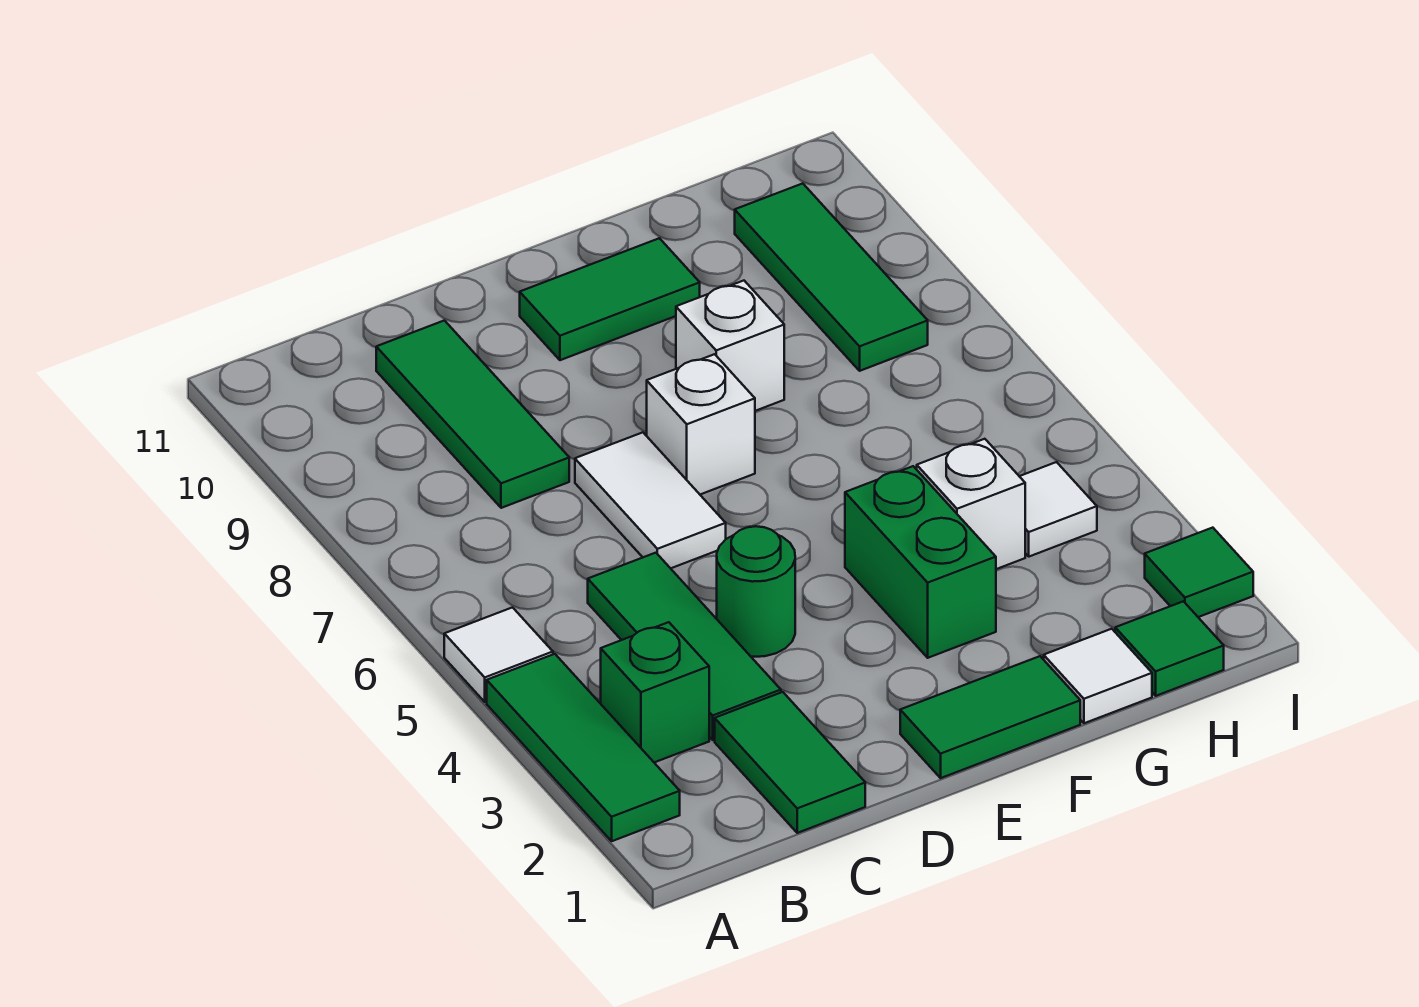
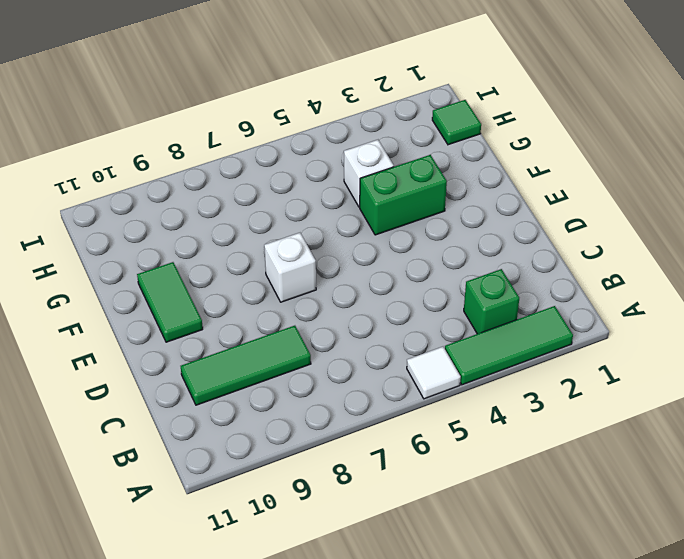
none -> green tile C1:C2 level 1
none -> green tile C3:C5 level 1
none -> green round brick D4 level 1

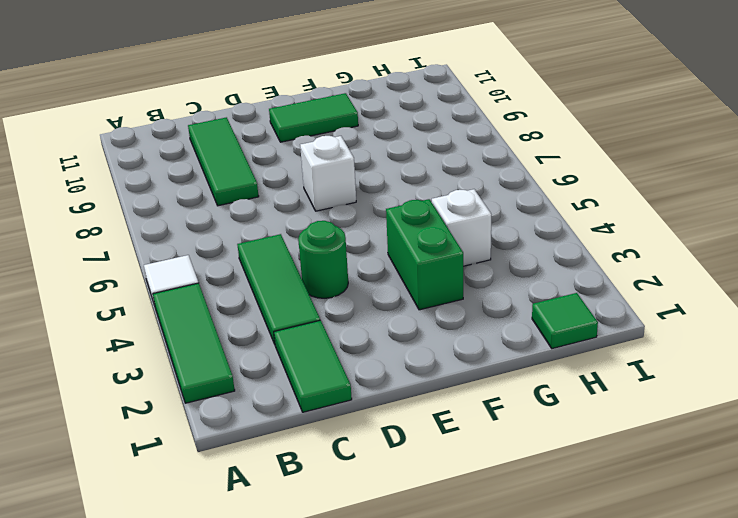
none -> green brick B3 level 1
none -> white tile D6:D7 level 1
none -> green tile E1:F1 level 1

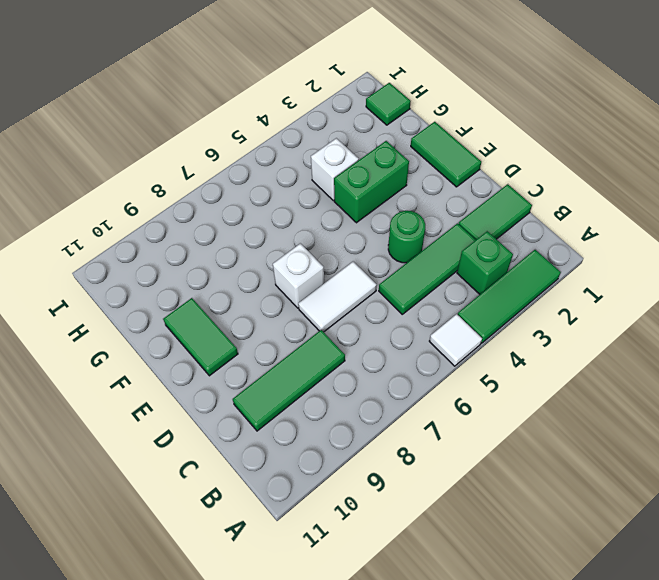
none -> white brick F8 level 1
none -> white tile G1 level 1
none -> white tile H4 level 1

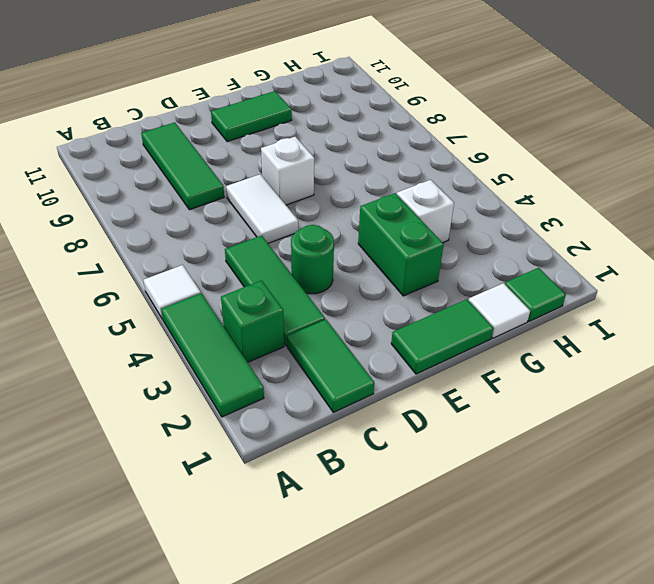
none -> white brick F8 level 1
none -> white tile H4 level 1
none -> green tile H8:H10 level 1

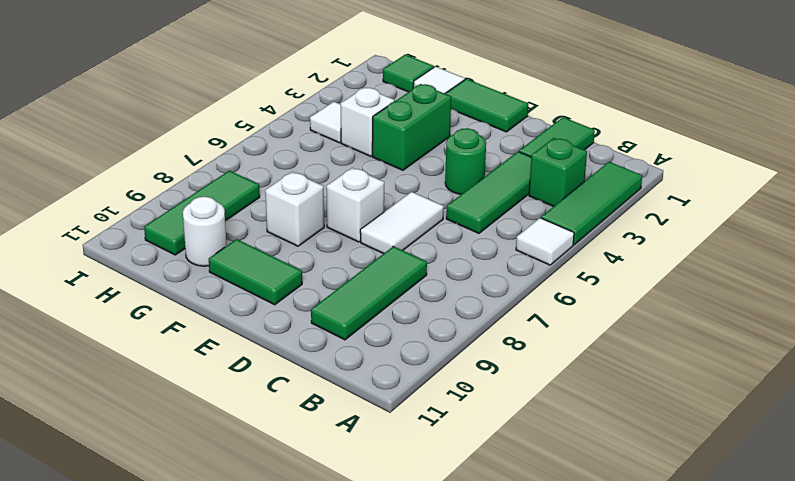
white round brick G10 level 1 -> none
none -> green tile I2 level 1

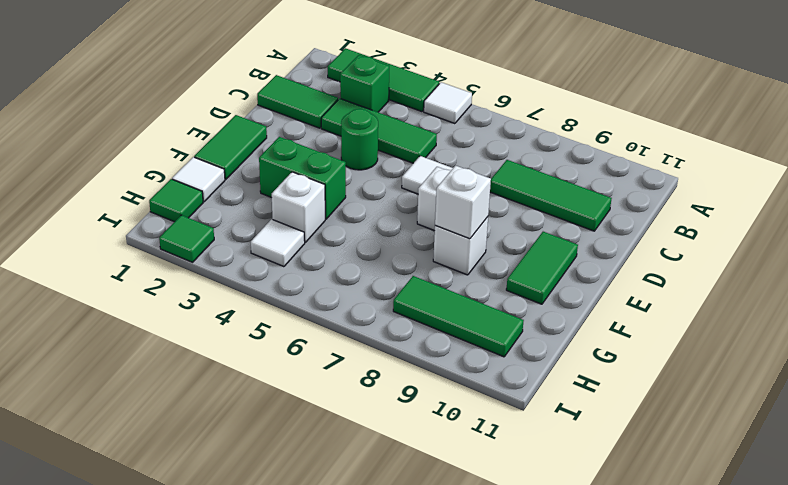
white brick F8 level 2 -> none

